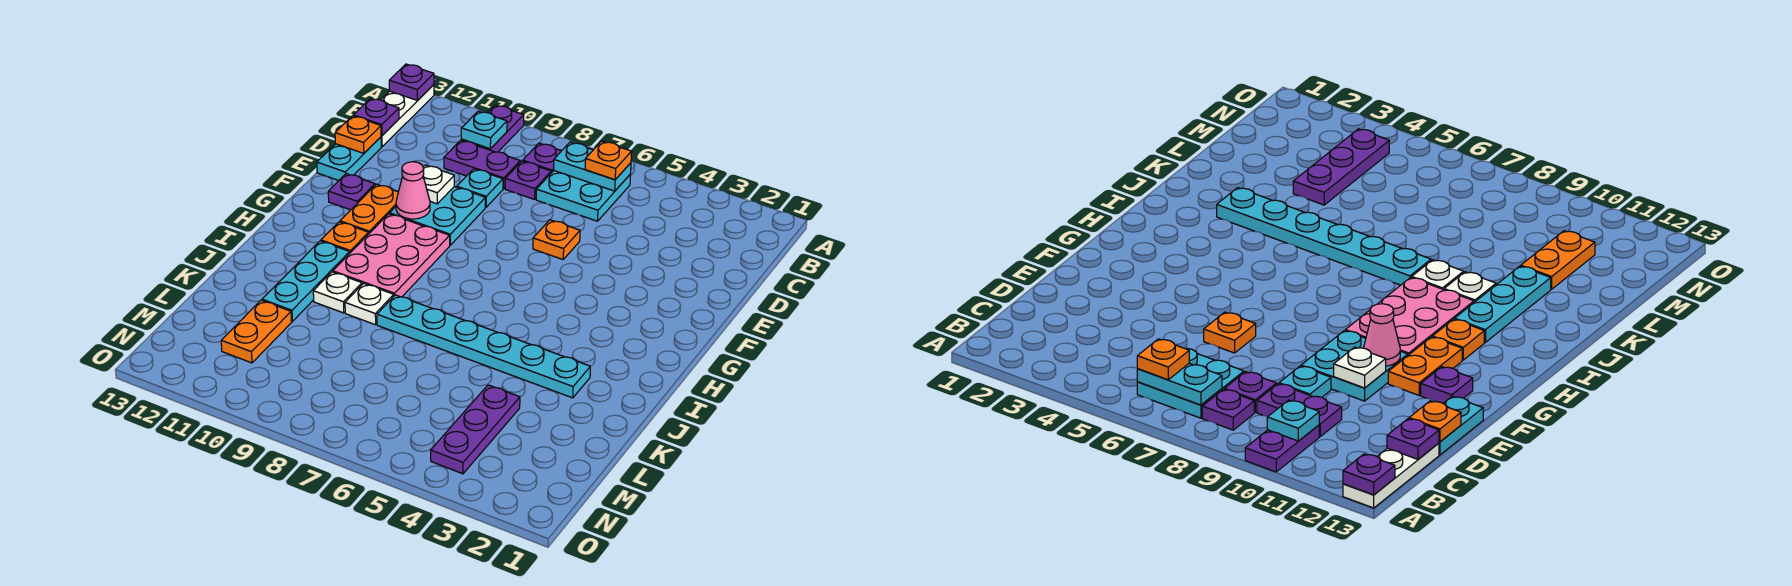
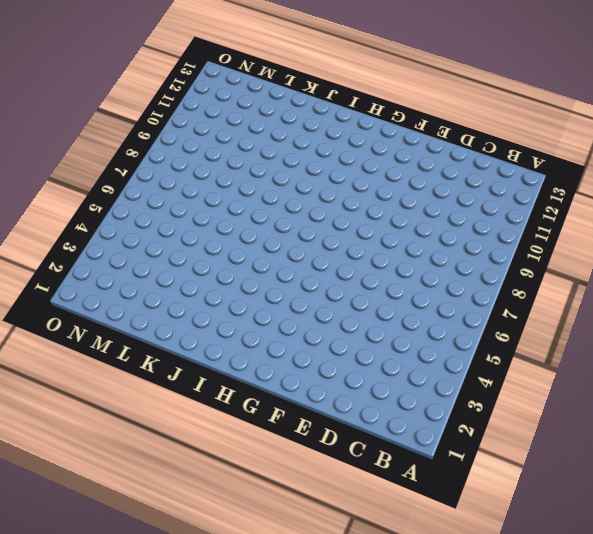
none -> purple plate A10:B10 level 1
none -> white plate A13:C13 level 1
none -> cyan plate B6:C7 level 1

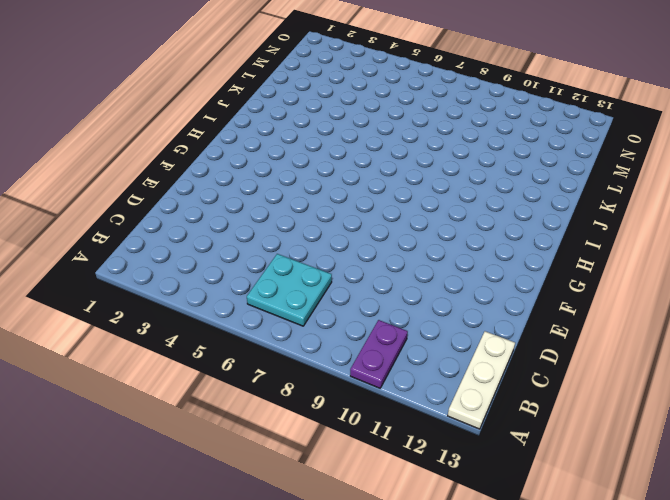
none -> purple plate B8 level 1
none -> purple plate C8 level 1
none -> purple plate C9:C10 level 1

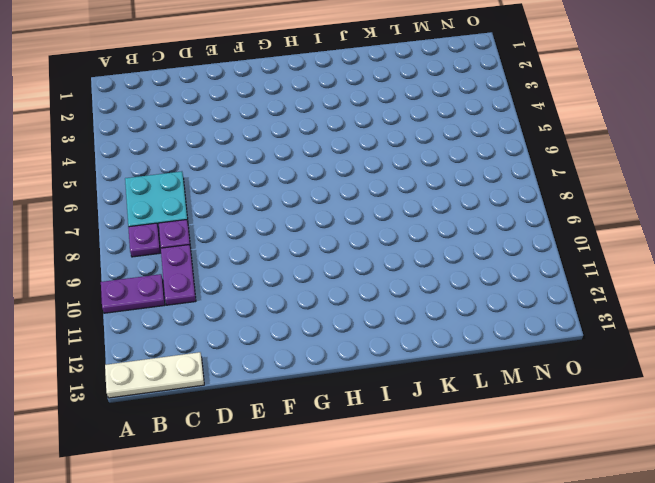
none -> cyan plate D9 level 1
none -> cyan plate D13:E13 level 1
none -> orange plate E6 level 1

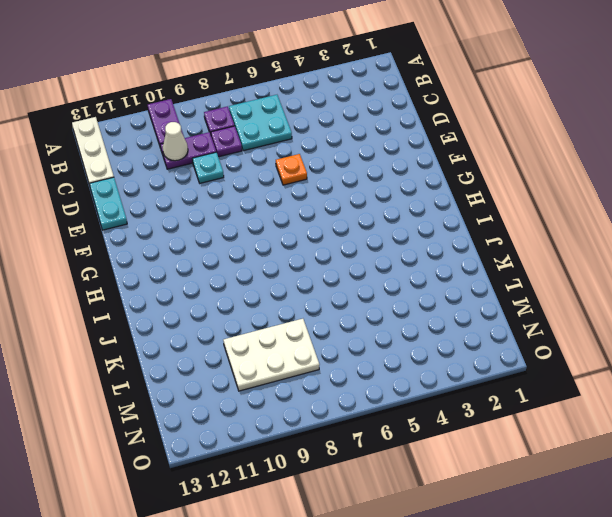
white cone C10 level 2 -> none
white plate L8:M10 level 1 -> none
none -> cyan plate E9:F10 level 1
none -> orange plate F11:G11 level 1
none -> purple plate F12 level 1

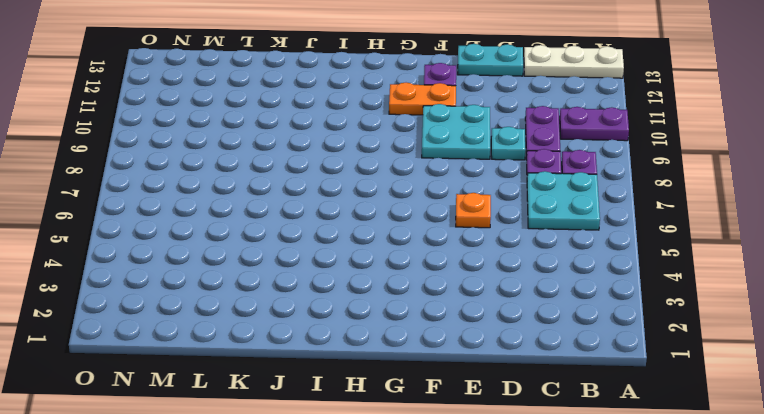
none -> pink plate G9:I10 level 1
none -> orange plate H11 level 1
none -> cyan plate I11:K11 level 1

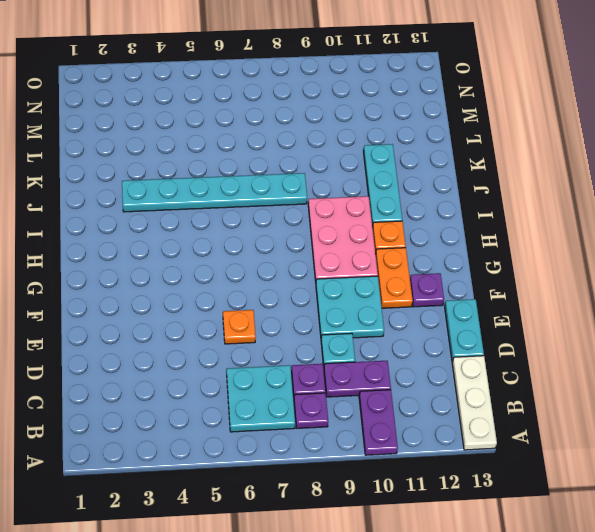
none -> white plate J9 level 1
none -> white plate J10 level 1
none -> purple plate L4:N4 level 1

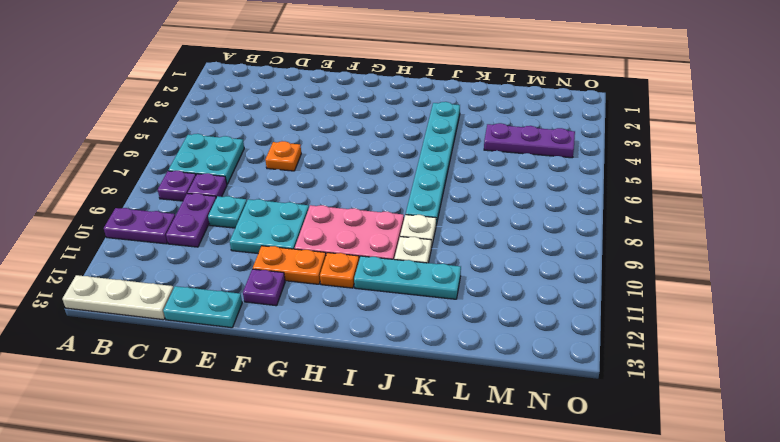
none -> orange plate L11:M11 level 1
none -> purple plate A13 level 2
none -> cyan plate B6:B7 level 2

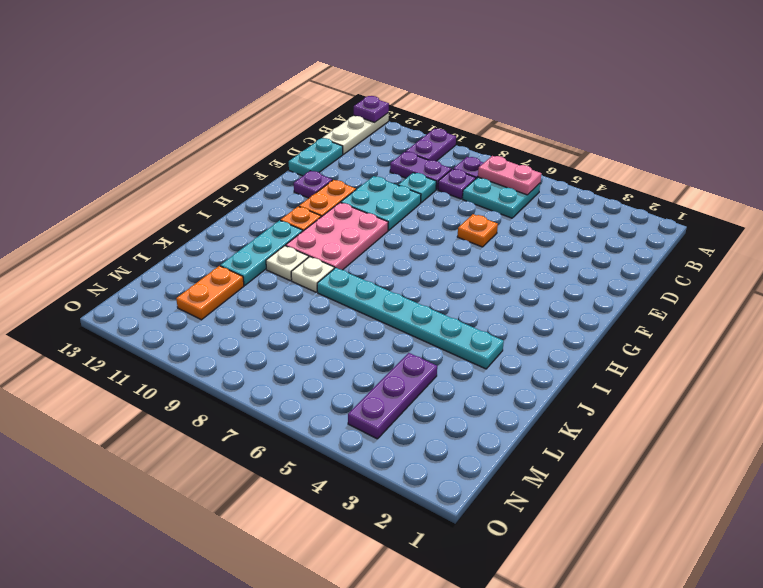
pink plate B6:B7 level 2 -> cyan plate B6:B7 level 2
none -> cyan plate B10 level 2
none -> purple plate C13 level 2
none -> orange plate D13 level 2

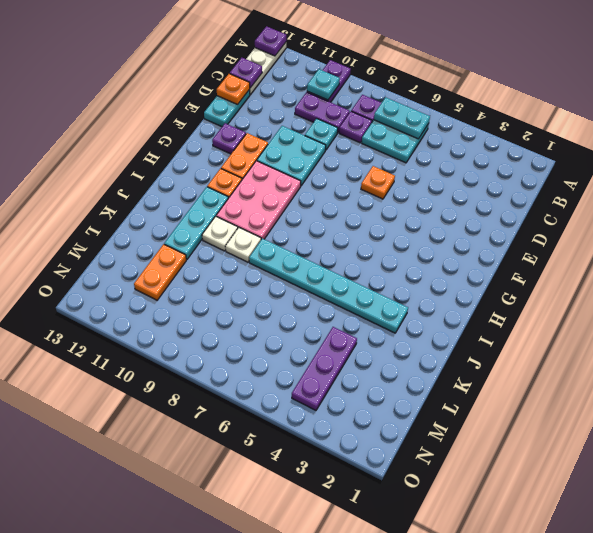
none -> white plate E10 level 2
none -> pink cone F10 level 2
none -> orange plate B6 level 3

